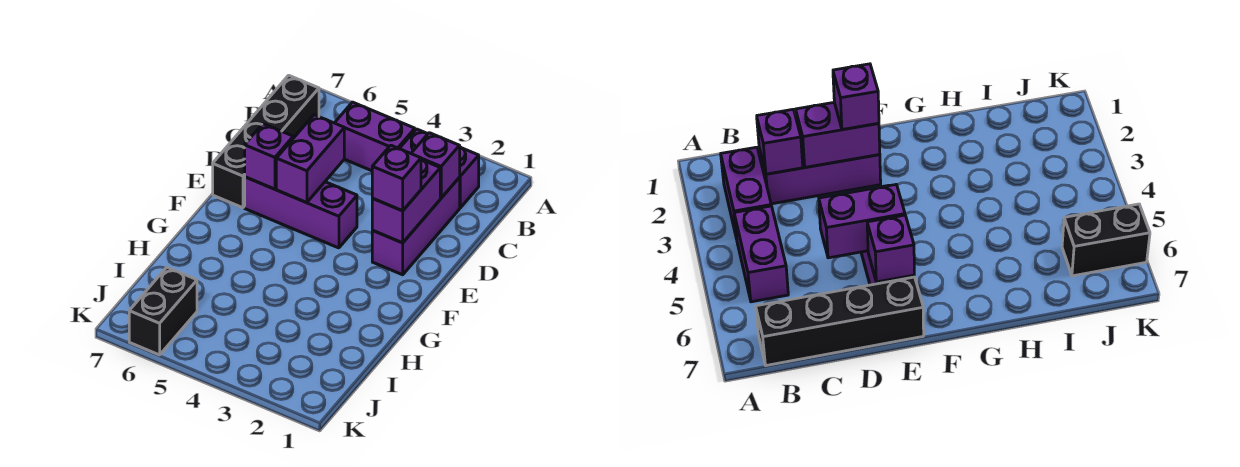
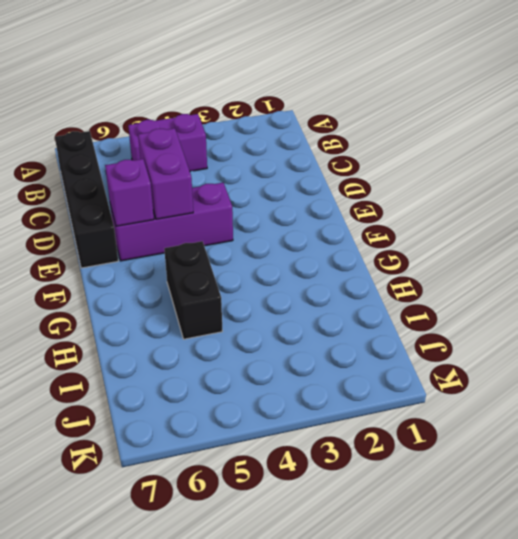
black brick G5:H5 level 1 -> black brick J6:K6 level 1
none -> purple brick B2:B3 level 1
none -> purple brick C2:E2 level 1

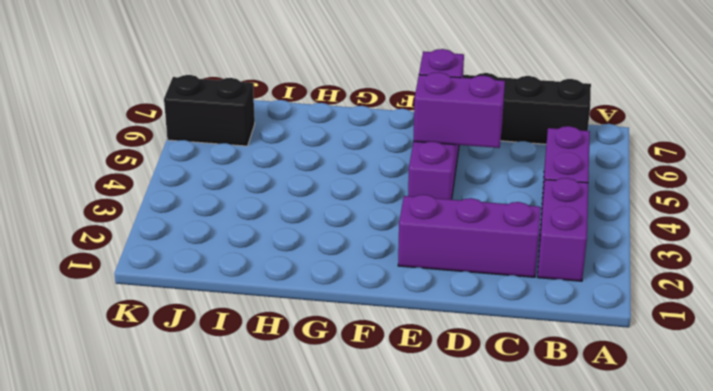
none -> purple brick C2 level 2
none -> purple brick D2:E2 level 2

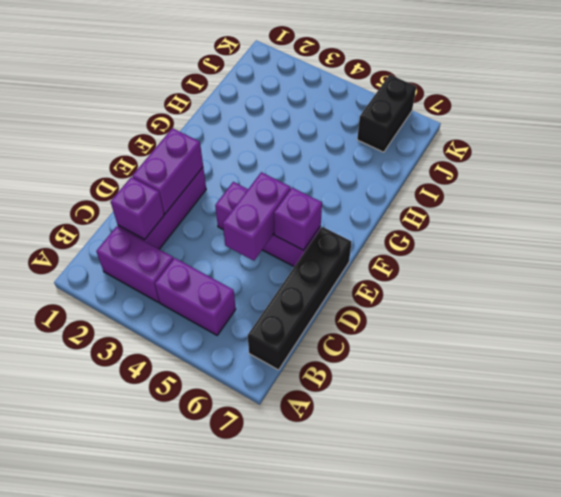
none -> purple brick E2 level 3

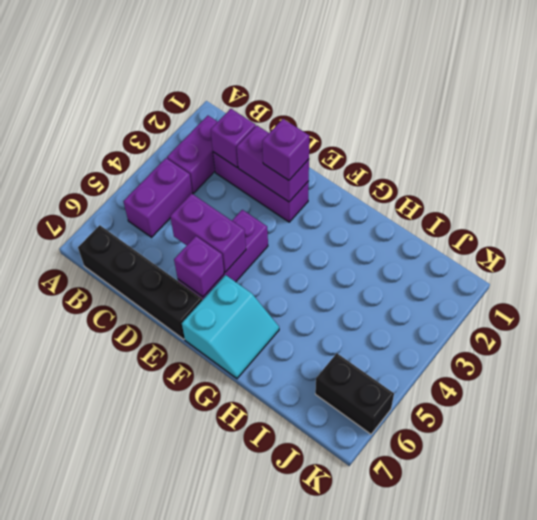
cyan slope F6:G7 level 1 top F -> none

